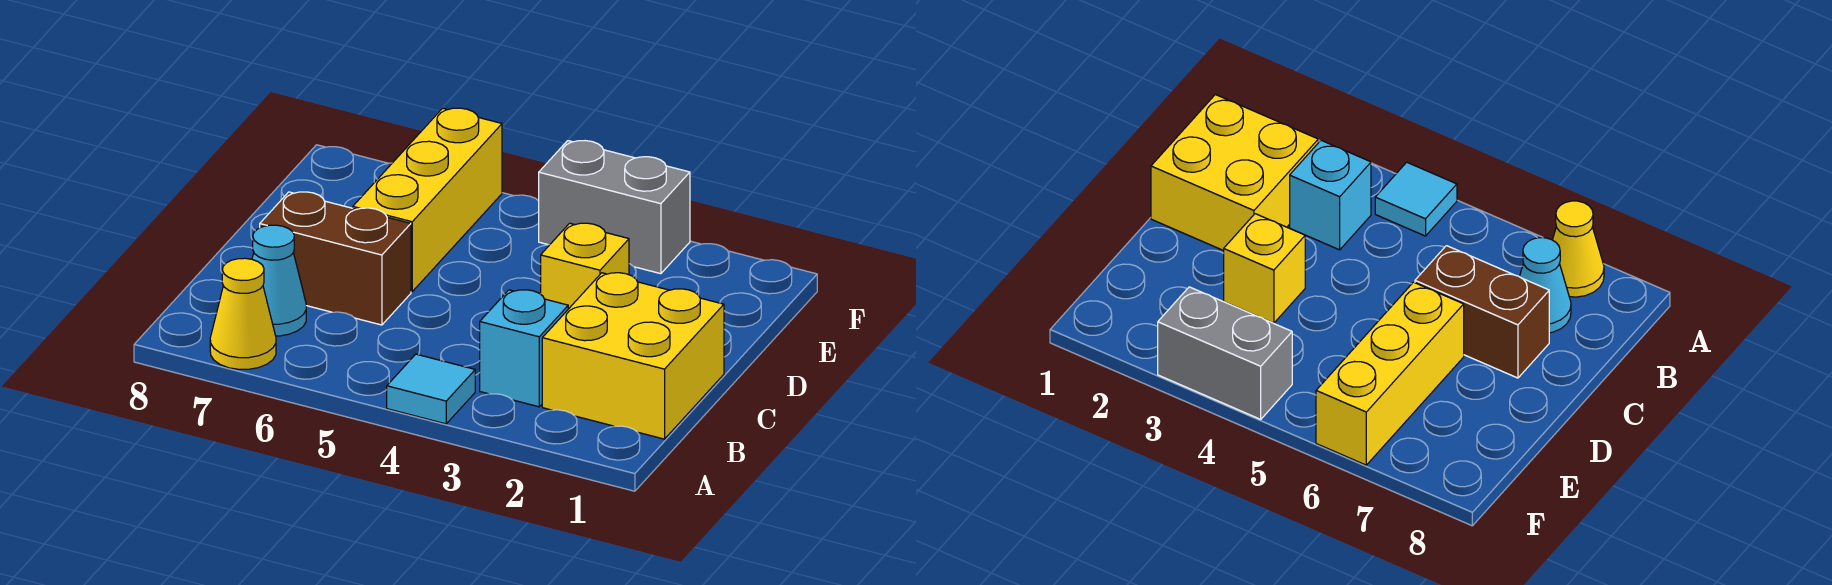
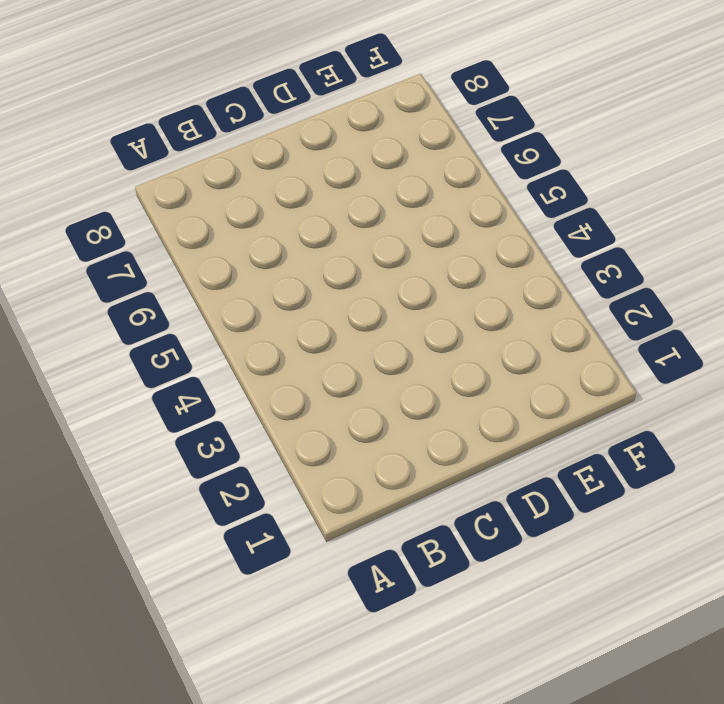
none -> cyan tile A4 level 1
none -> yellow cone A7 level 1

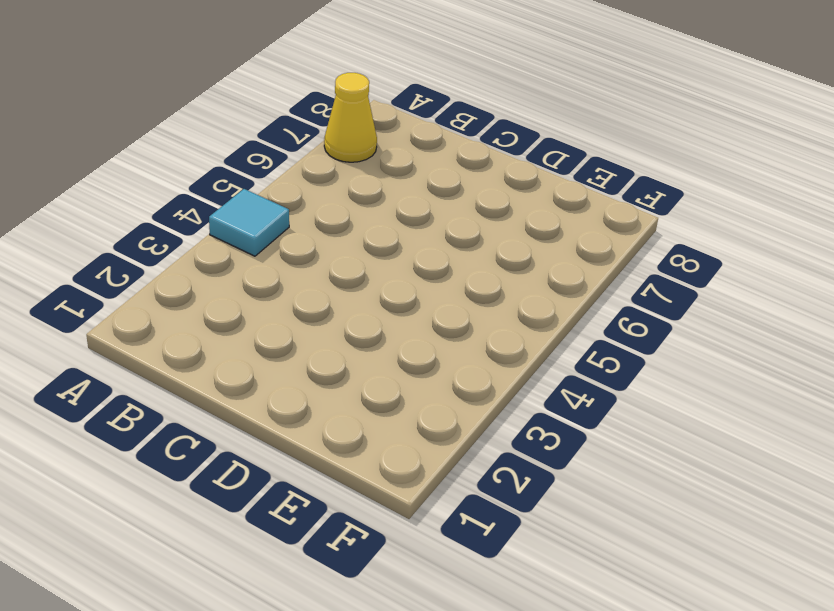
none -> yellow brick B1:C2 level 1
none -> cyan brick B3 level 1

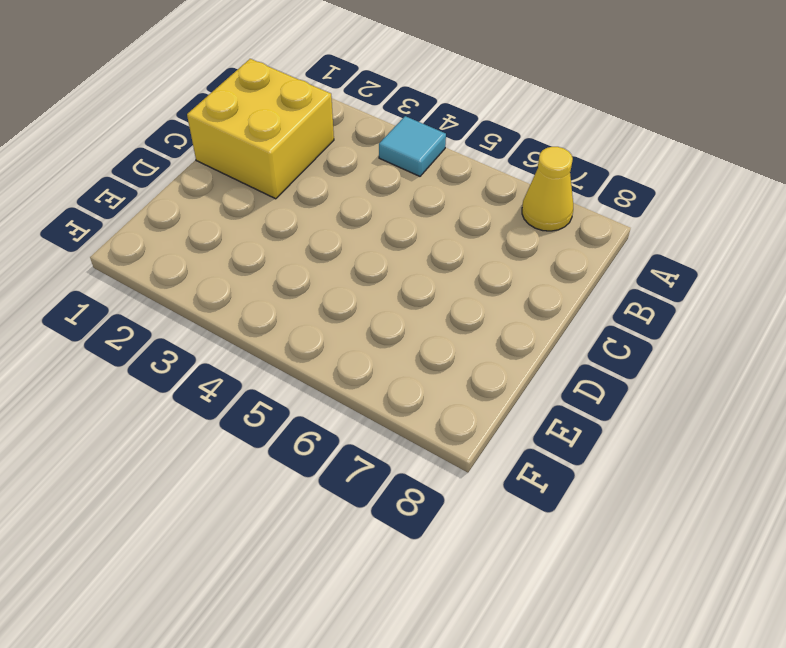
none -> cyan brick B3 level 1
none -> cyan cone B7 level 1

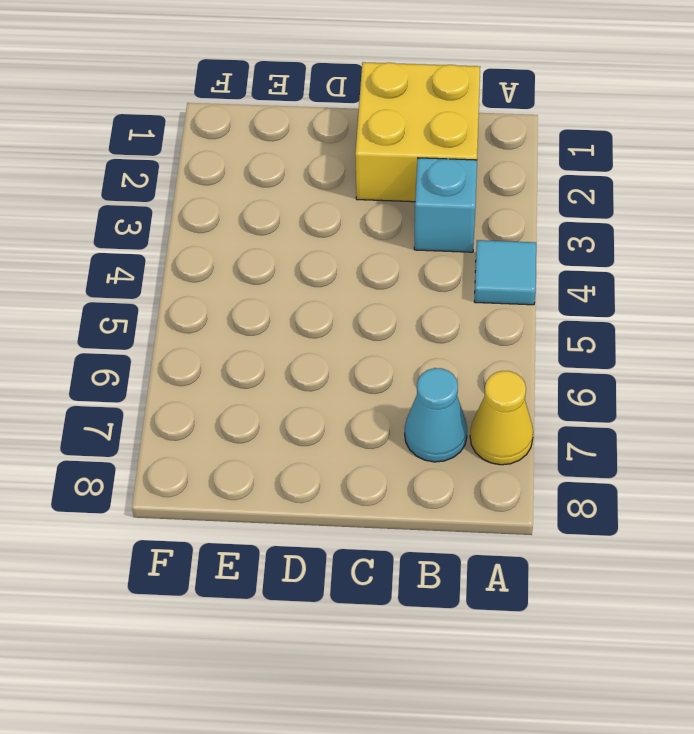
none -> brown brick C6:C7 level 1
none -> yellow brick D3 level 1

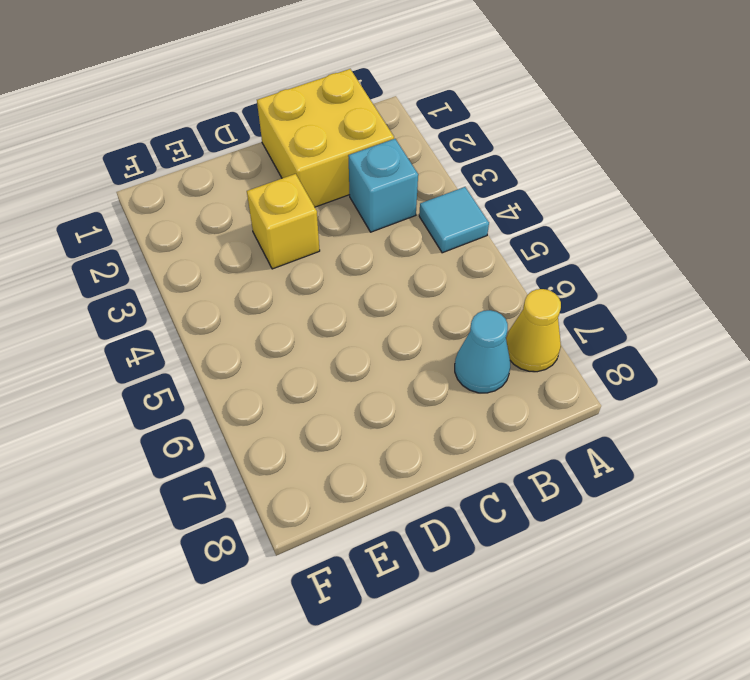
none -> brown brick C6:C7 level 1
none -> yellow brick D6:F6 level 1

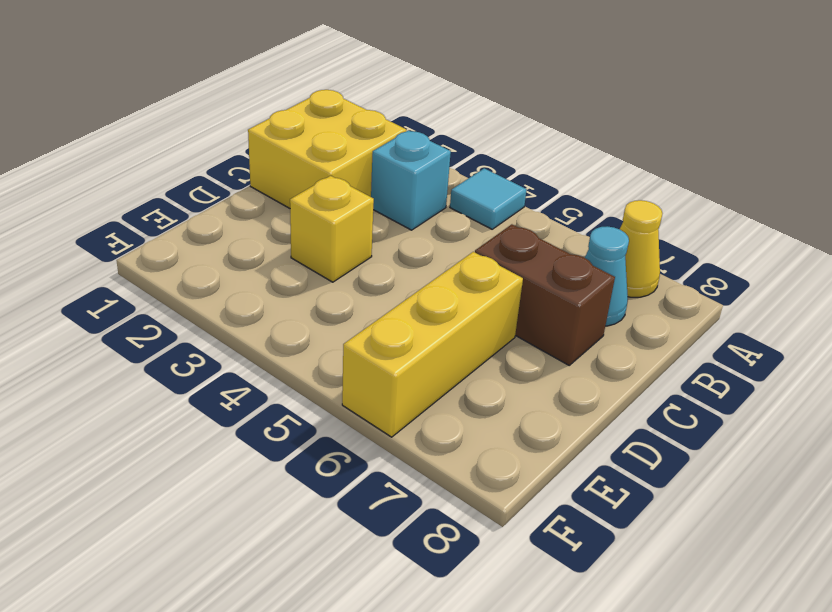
none -> grey brick F3:F4 level 1

